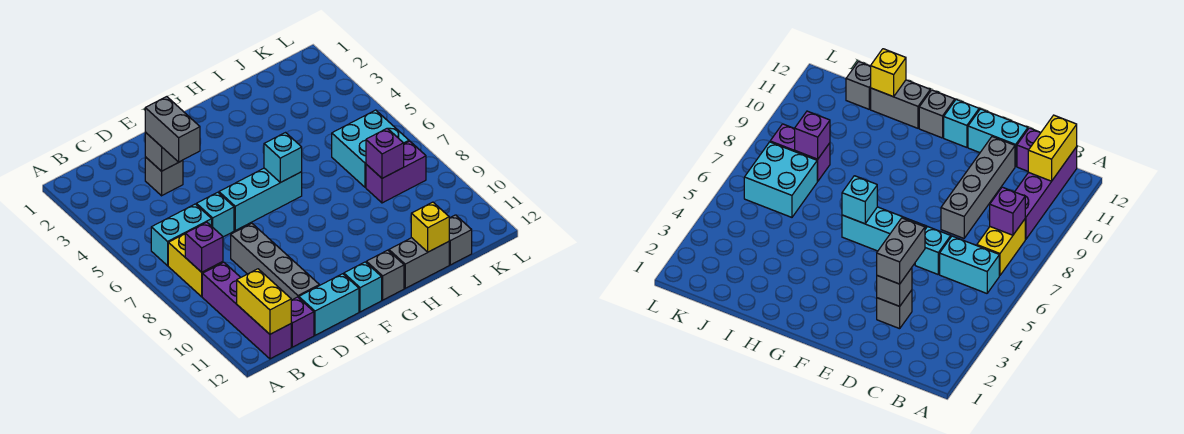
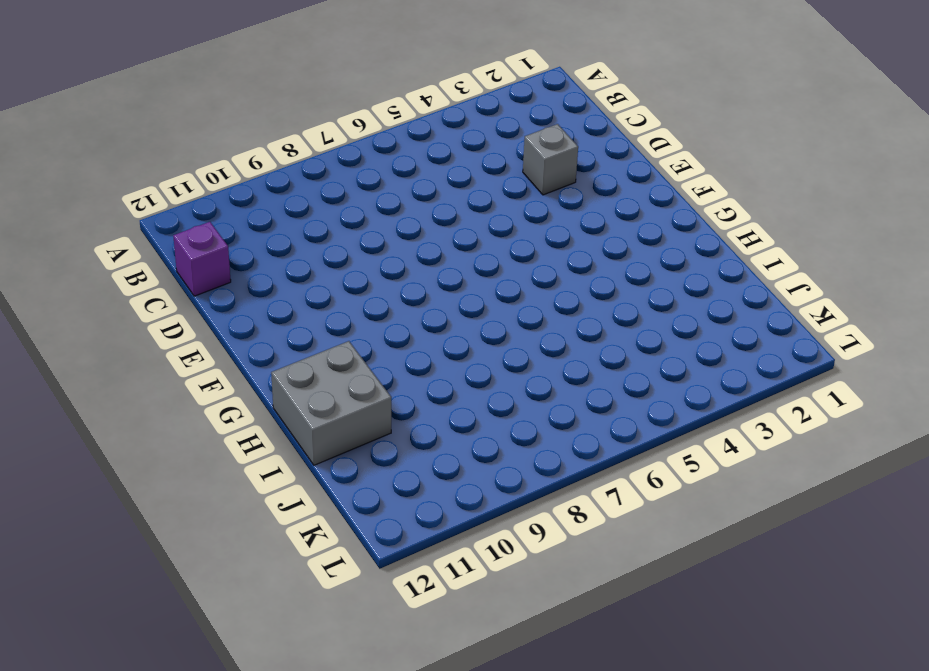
grey brick H11:I12 level 1 -> grey brick H12:I12 level 1
none -> cyan brick B6:C6 level 1
none -> yellow brick B7:B8 level 1
none -> purple brick B9:B12 level 1

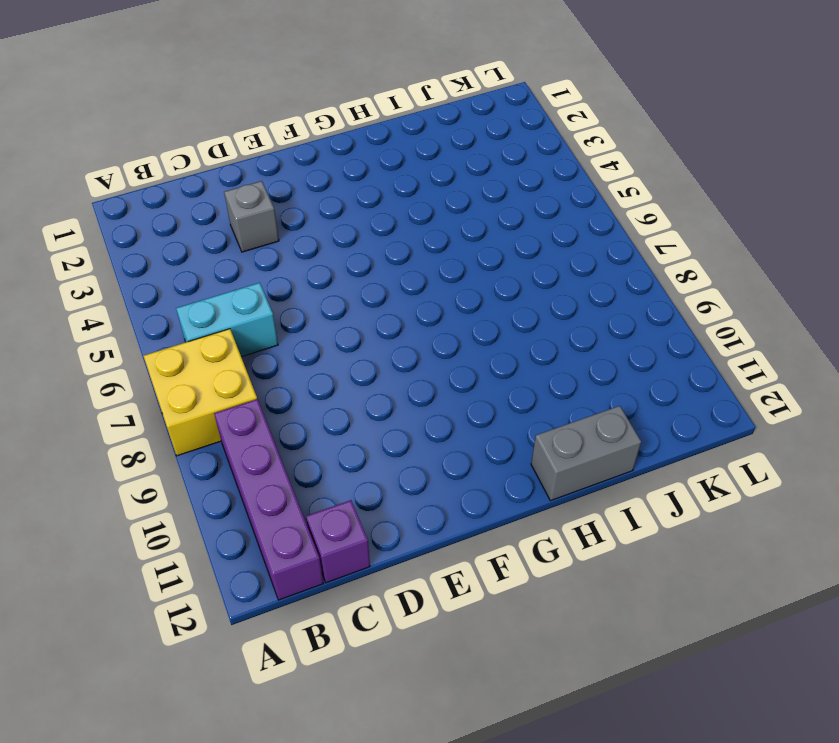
yellow brick A7:B8 level 1 -> yellow brick B7:B8 level 1
none -> cyan brick D6 level 1
none -> grey brick D8:D11 level 1
none -> cyan brick D12:E12 level 1

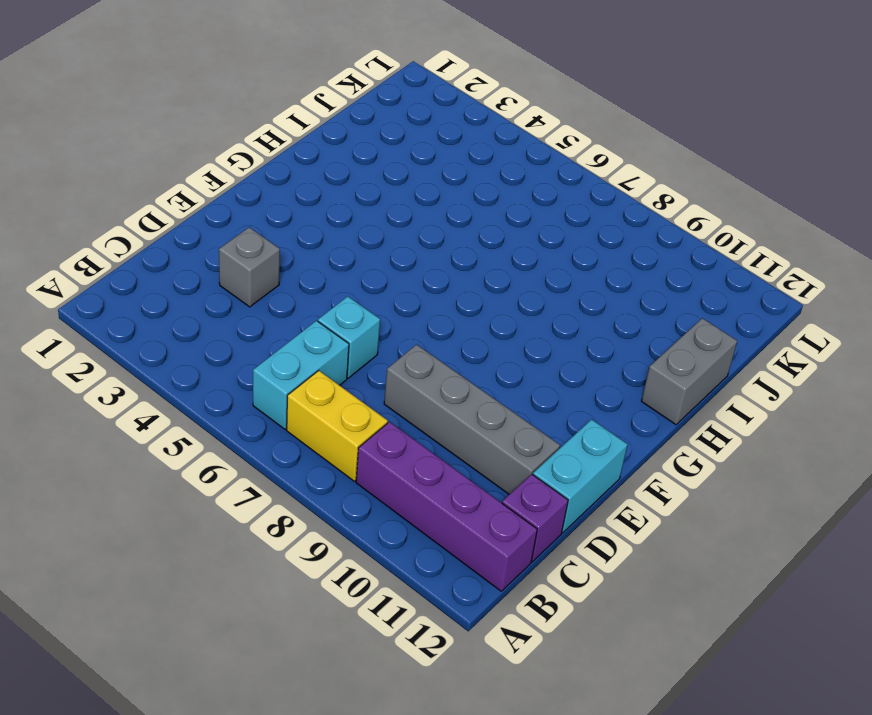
none -> cyan brick E6:G6 level 1
none -> cyan brick F12 level 1
none -> grey brick G12 level 1

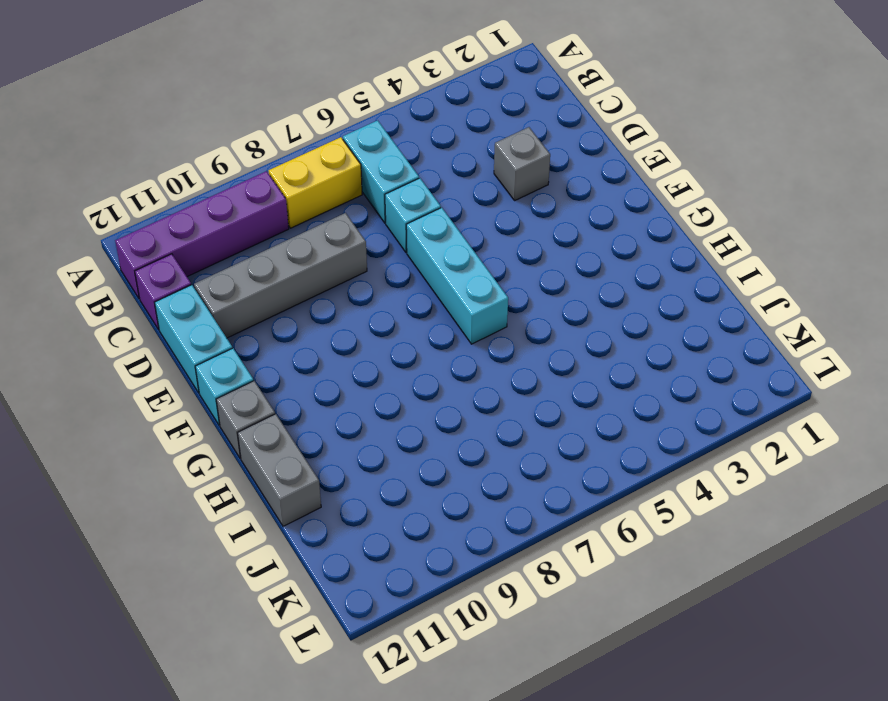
none -> cyan brick J6:K7 level 1
none -> purple brick J8:K8 level 1
none -> grey brick J12 level 1

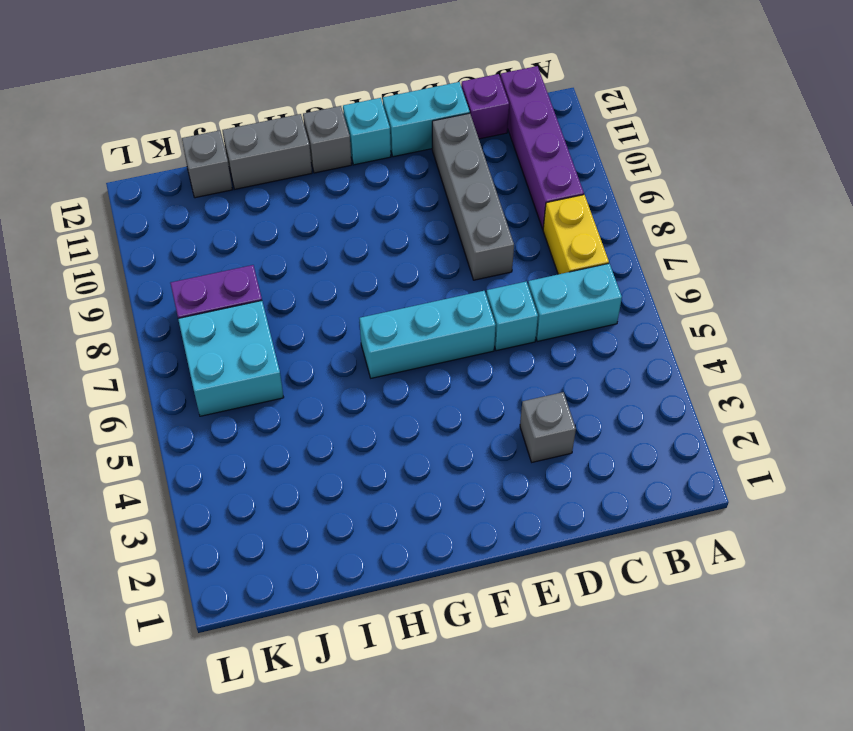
none -> purple brick B8 level 2
none -> yellow brick B11:B12 level 2
none -> grey brick D3 level 2

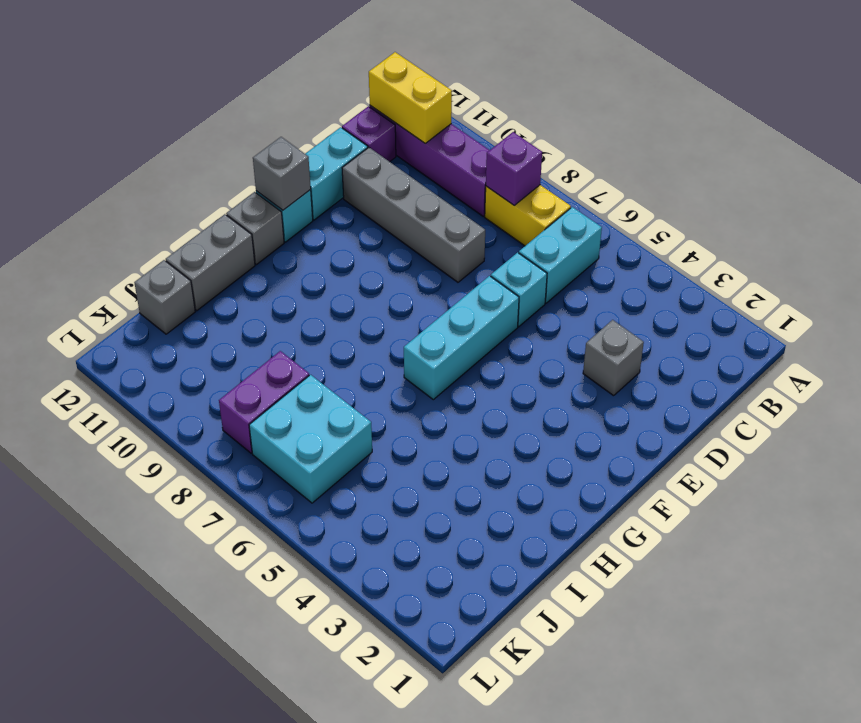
grey brick F12 level 2 -> grey brick D3 level 2
none -> cyan brick G6 level 2
none -> yellow brick I12 level 2
none -> purple brick J8 level 2

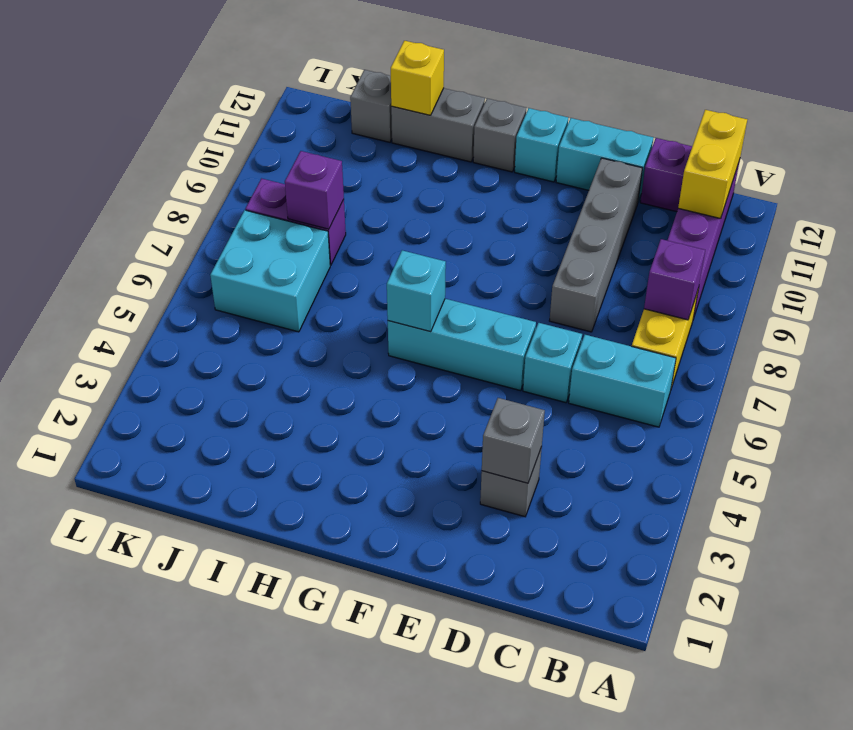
none -> grey brick D3:D4 level 3

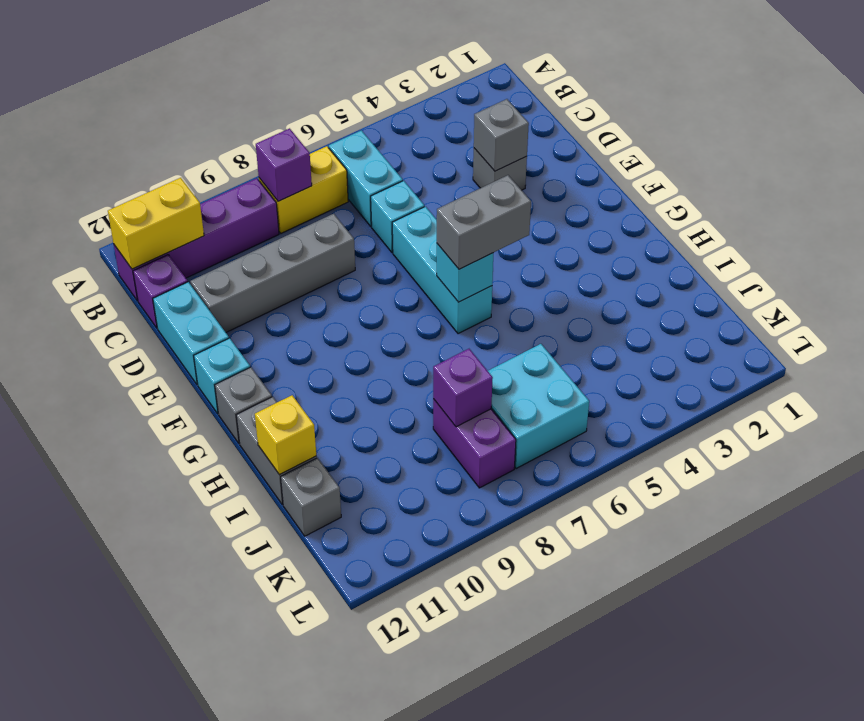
grey brick G5:G6 level 3 -> grey brick D3:D4 level 3

